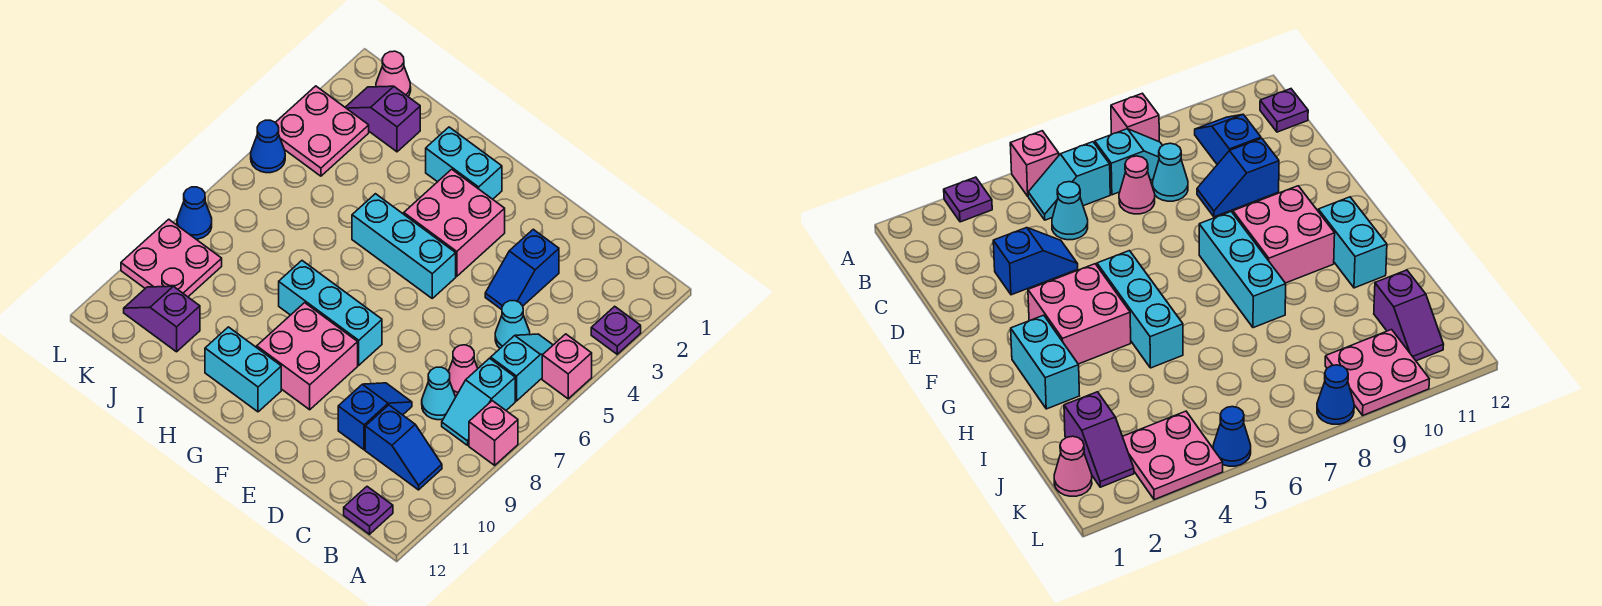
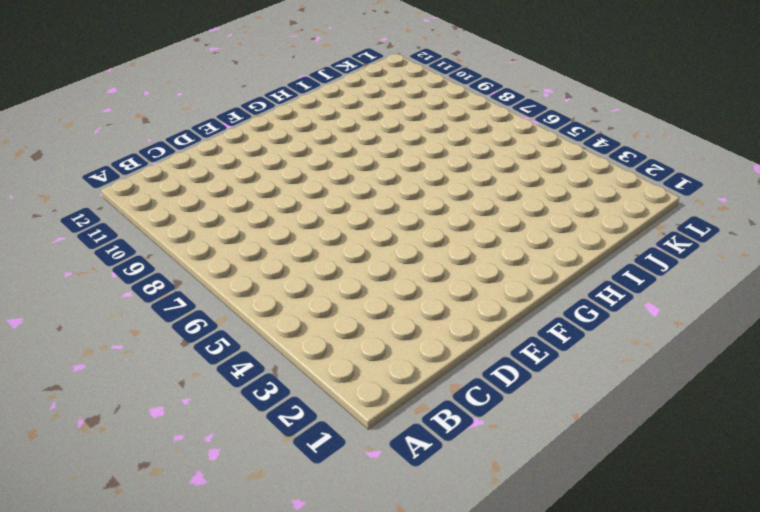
none -> purple plate A3 level 1
none -> pink brick A5 level 1
none -> pink brick A8 level 1

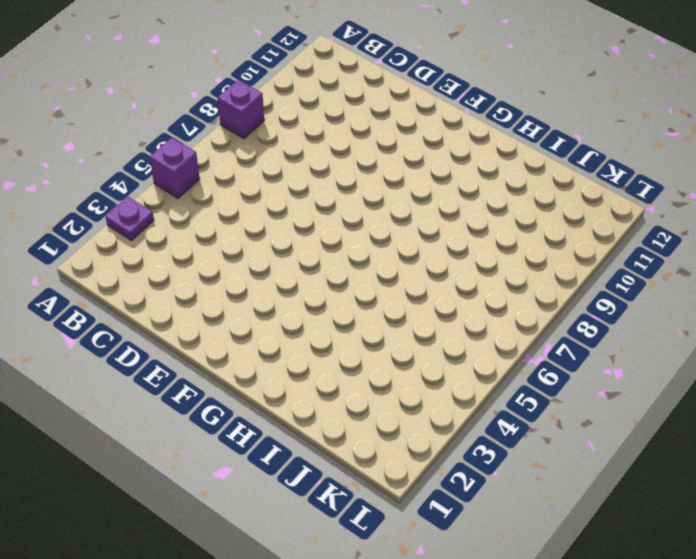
purple brick A5 level 1 -> pink brick A5 level 1
purple brick A8 level 1 -> pink brick A8 level 1
none -> cyan slope B5:B6 level 1 top 6
none -> cyan slope B7:B8 level 1 top 7
none -> blue slope B10:C10 level 1 top C

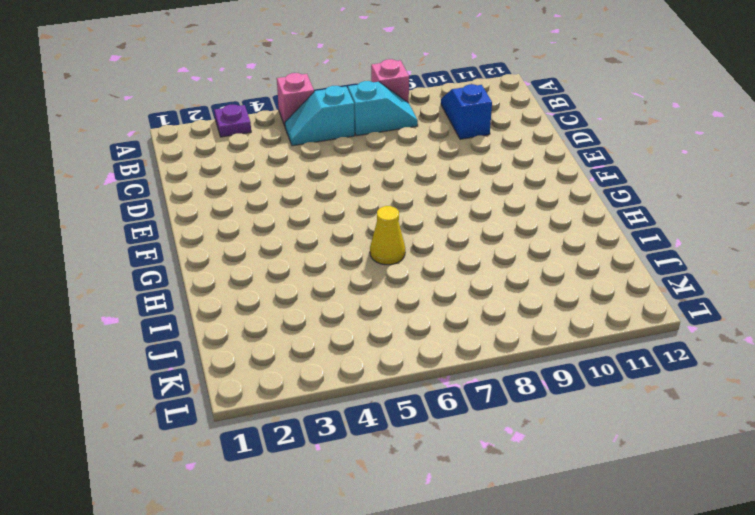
yellow cone H6 level 1 -> none
none -> purple plate B12 level 1
none -> cyan cone C5 level 1
none -> pink cone C7 level 1

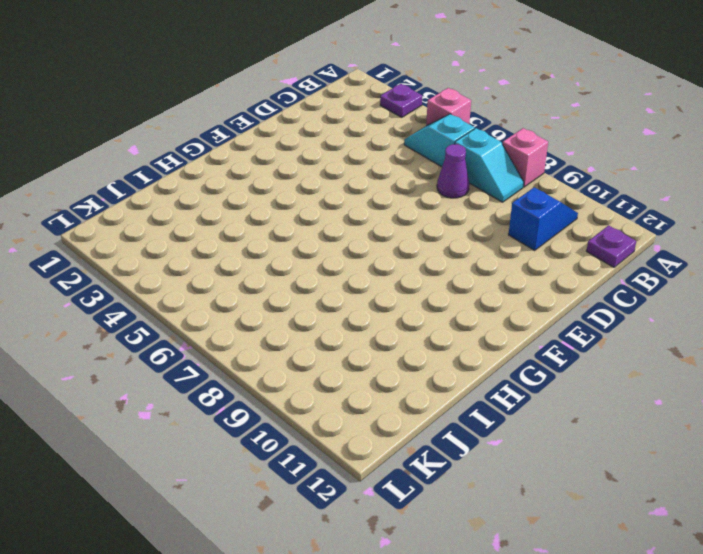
purple cone C7 level 1 -> pink cone C7 level 1
none -> cyan cone C5 level 1
none -> cyan cone C8 level 1
none -> blue slope D3:D4 level 1 top 3

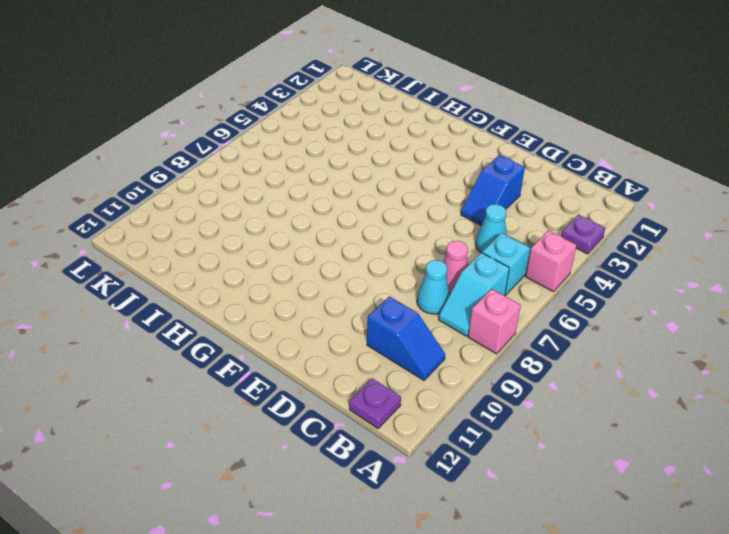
none -> blue slope D9:D10 level 1 top 10
none -> pink brick F3:G4 level 1
none -> cyan brick F5:H5 level 1

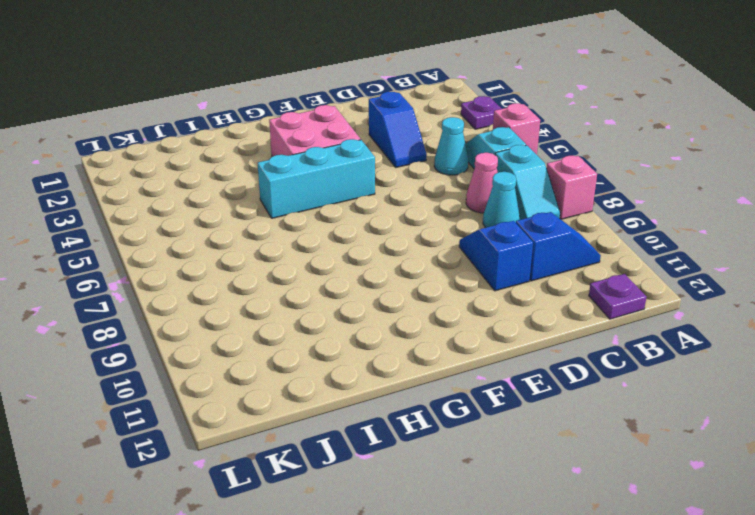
none -> cyan brick F8:H8 level 1
none -> pink brick F9:G10 level 1
none -> cyan brick G2:H2 level 1

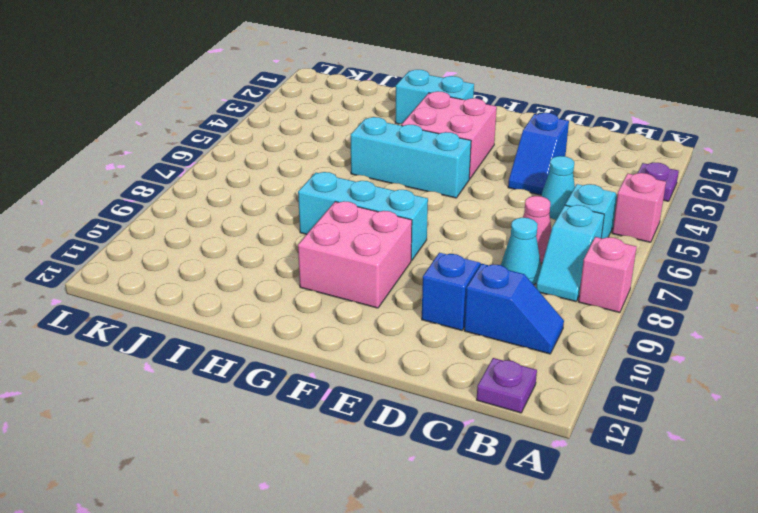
none -> cyan brick G11:H11 level 1
none -> purple slope J2:K2 level 1 top J
none -> purple slope J11:K11 level 1 top J

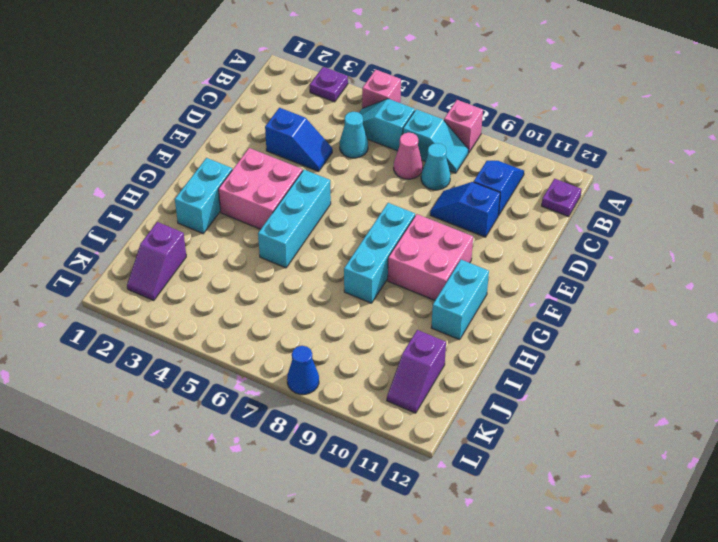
none -> pink cone K1 level 1
none -> pink plate K3:L4 level 1
none -> pink plate K9:L10 level 1

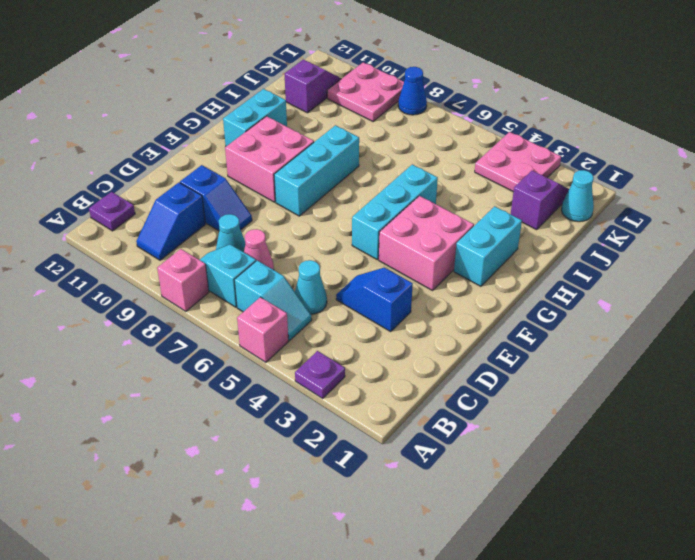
cyan cone K1 level 1 -> pink cone K1 level 1
none -> blue cone L5 level 1

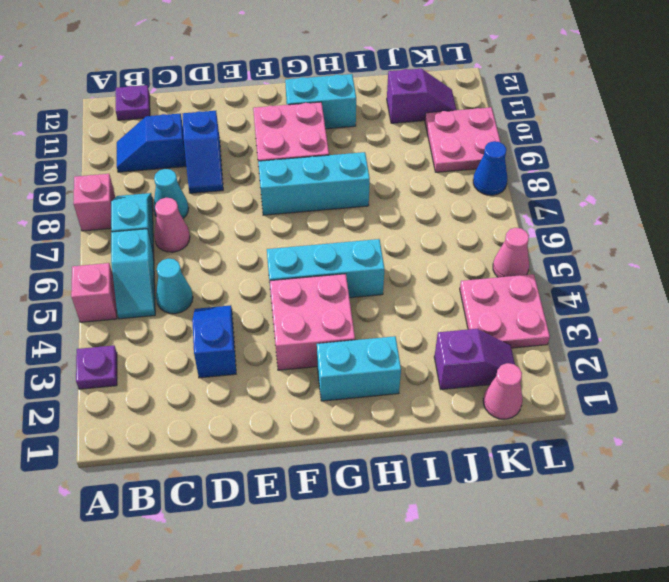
pink cone L5 level 1 -> blue cone L5 level 1

